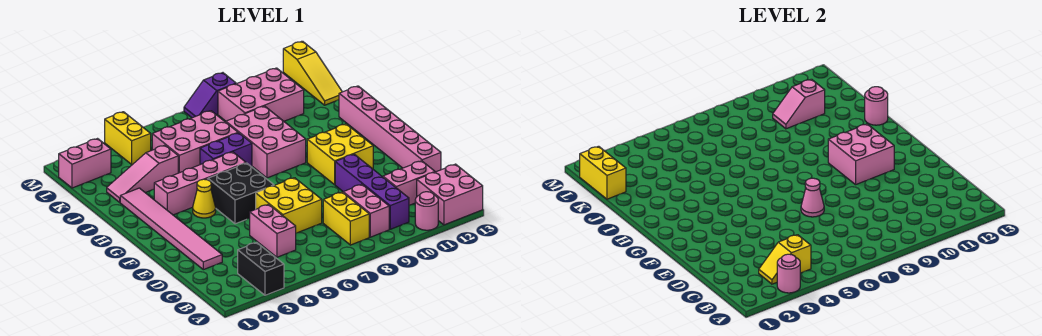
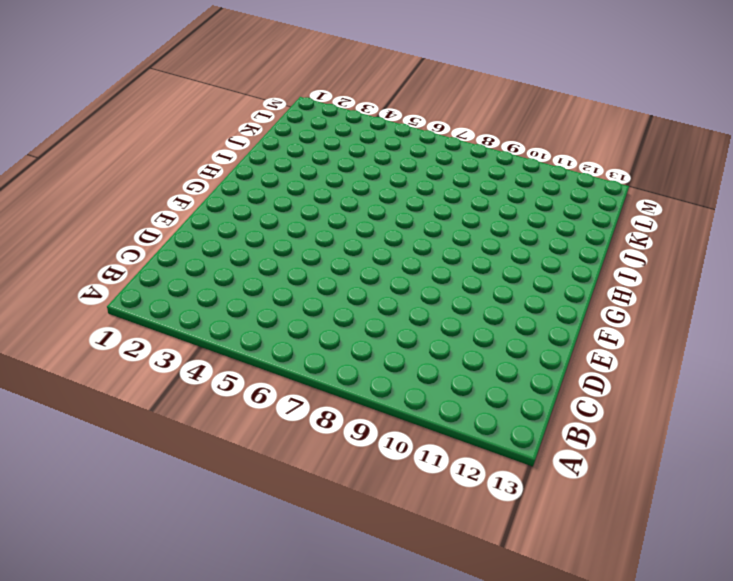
none -> black brick A3:B3 level 1
none -> pink round brick A11 level 1
none -> pink brick A12:B13 level 1
none -> yellow brick B8:C8 level 1

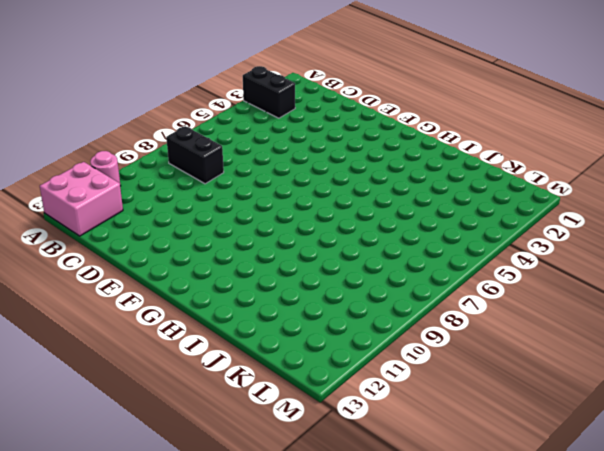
black brick B8:C8 level 1 -> yellow brick B8:C8 level 1
none -> pink brick B9:C9 level 1
none -> purple brick B10:E10 level 1
none -> pink brick C5:D5 level 1
none -> pink brick C11:C12 level 1

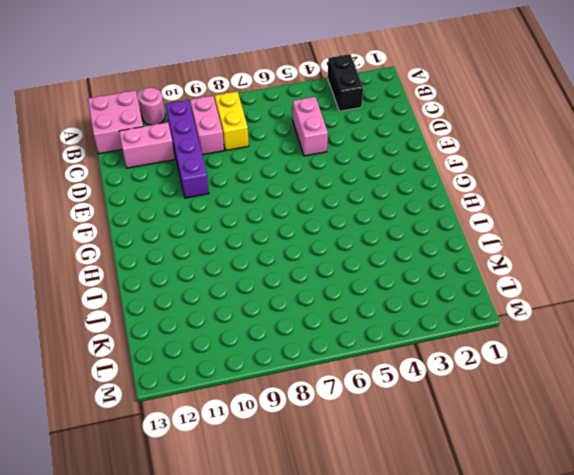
none -> pink tile D2:I2 level 1
none -> yellow brick D6:E7 level 1
none -> pink brick D13:I13 level 1
none -> black brick F5:G6 level 1

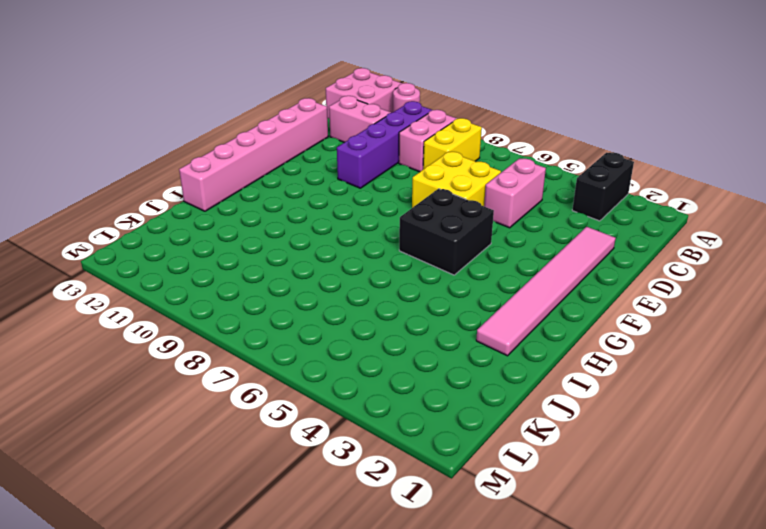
none -> yellow brick F10:G11 level 1
none -> yellow cone G4 level 1
none -> pink brick H3:H6 level 1
none -> pink brick H8:J9 level 1

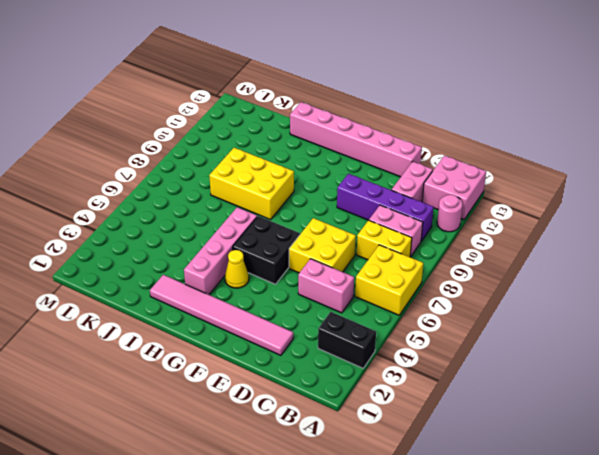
yellow brick A6:B7 level 1 -> yellow brick F10:G11 level 1
yellow brick H8:J9 level 1 -> pink brick H8:J9 level 1
none -> purple brick I6:I7 level 1
none -> pink slope J2:J4 level 1 top 4
none -> pink brick J5:K7 level 1
none -> pink brick K9:L11 level 1

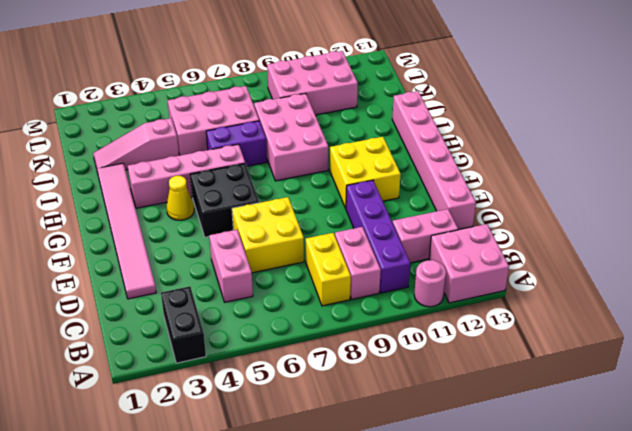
none -> yellow slope K13:M13 level 1 top M
none -> pink brick L1:L2 level 1
none -> yellow brick L4:M4 level 1
none -> purple slope M8:M9 level 1 top 9

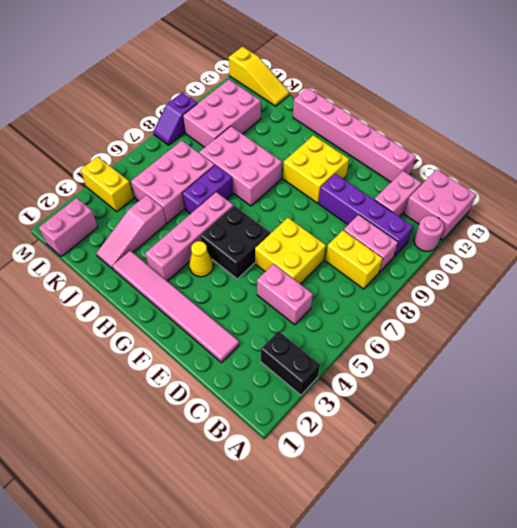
none -> pink round brick A3 level 2
none -> yellow slope B3:B4 level 2 top 4
none -> pink cone E7 level 2
none -> pink brick F10:G11 level 2

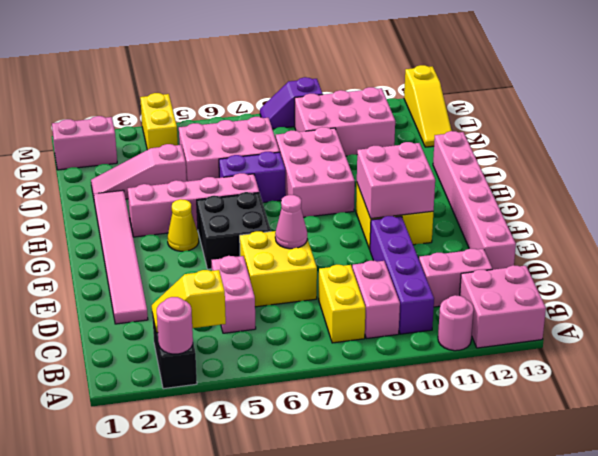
none -> pink round brick I13 level 2
none -> yellow brick K1:L1 level 2
none -> pink slope K10:K11 level 2 top 11

